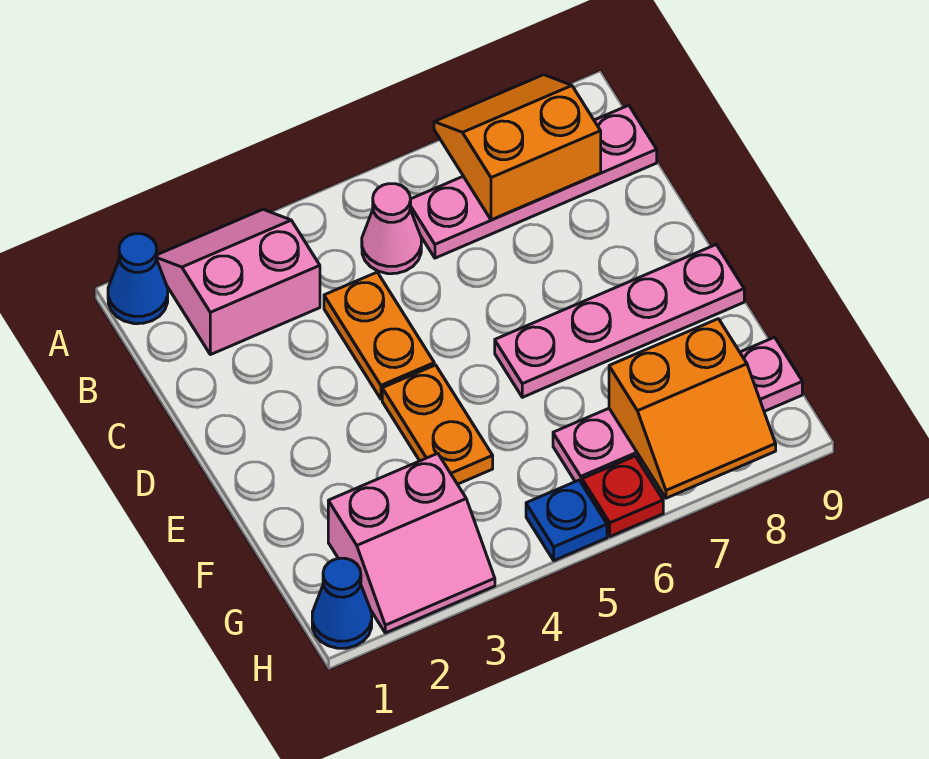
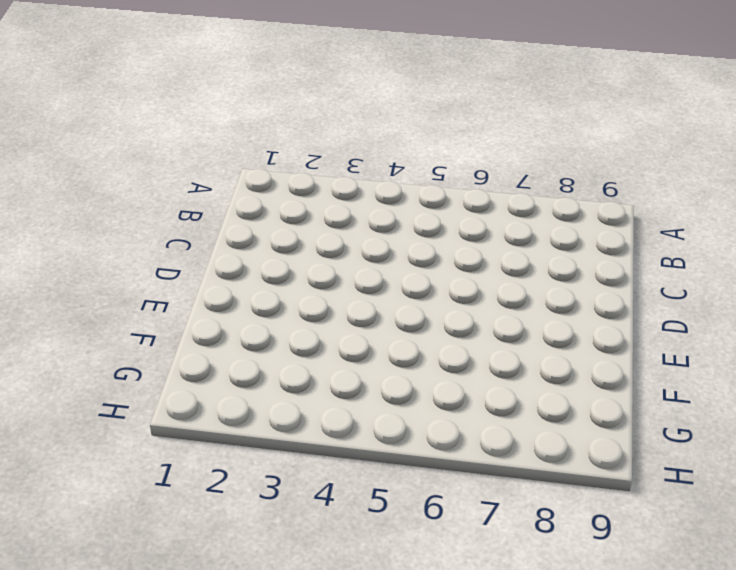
none -> blue cone A1 level 1
none -> pink slope A2:B3 level 1 top B
none -> pink cone B5 level 1

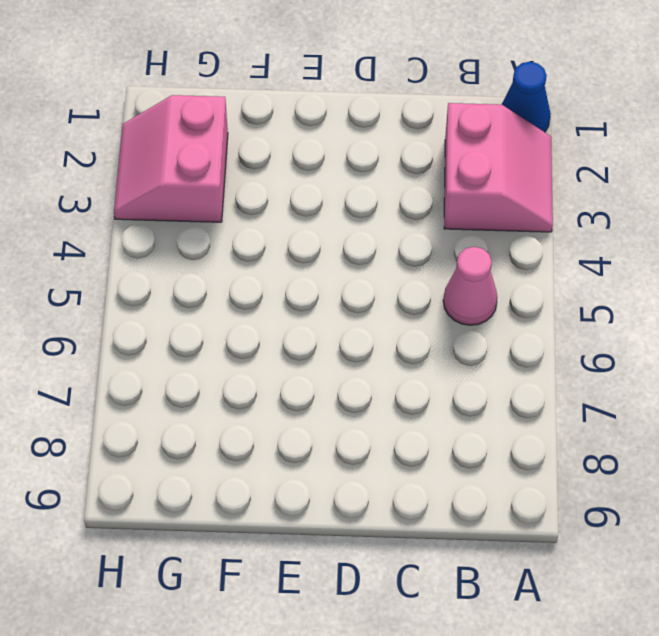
none -> pink plate B6:B9 level 1
none -> orange plate C4:D4 level 1
none -> orange plate E4:F4 level 1

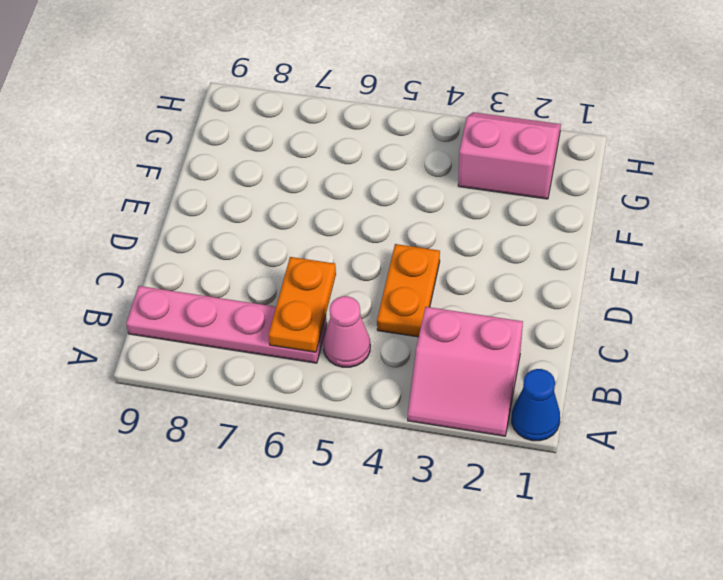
orange plate B6:C6 level 2 -> orange plate E4:F4 level 1
none -> pink plate E6:E9 level 1
none -> pink plate G6:G9 level 1
none -> blue cone H1 level 1

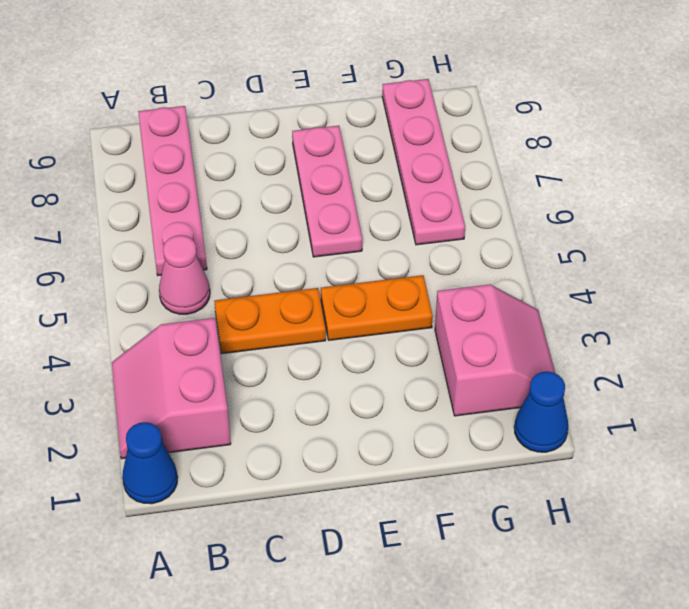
pink plate E6:E8 level 1 -> pink plate E6:E9 level 1
none -> blue plate H5 level 1
none -> red plate H6 level 1
none -> orange slope A7:B8 level 2 top B

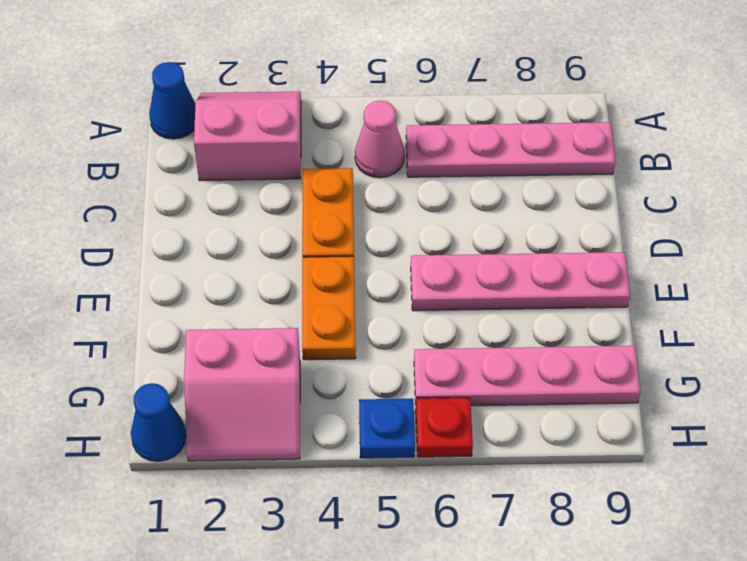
none -> orange slope A7:B8 level 2 top B
none -> orange slope G7:H8 level 2 top G

